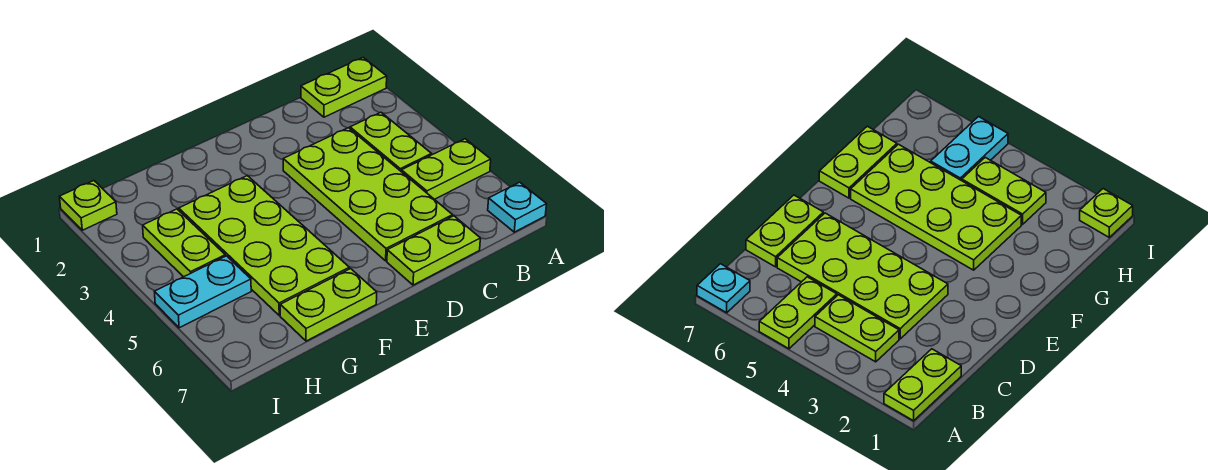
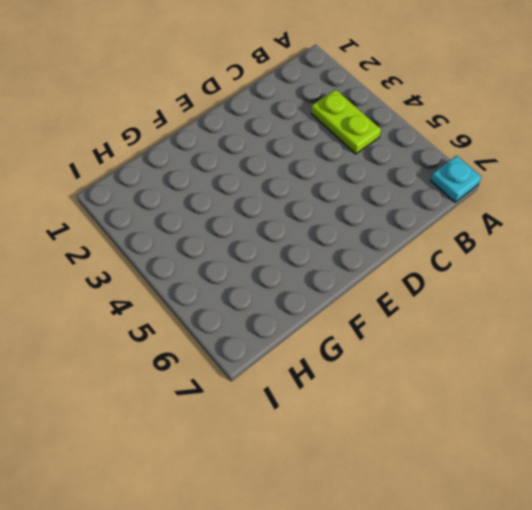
none -> lime plate A1:B1 level 1
none -> lime plate A5:B5 level 1

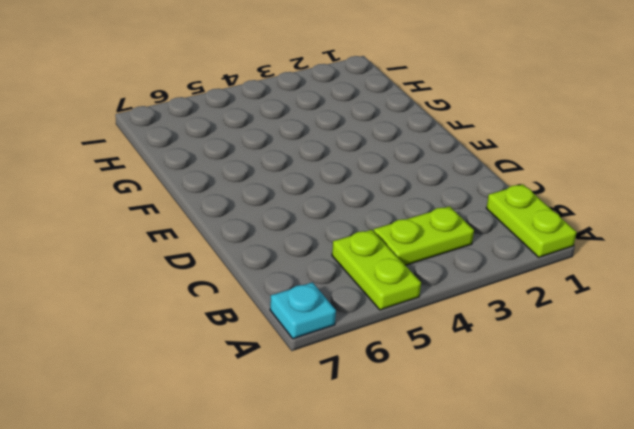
none -> lime plate C3:D6 level 1
none -> lime plate C7:D7 level 1

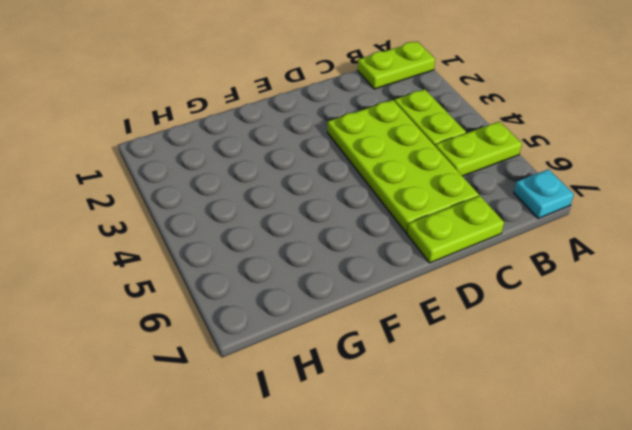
none -> lime plate F3:G6 level 1
none -> lime plate F7:G7 level 1

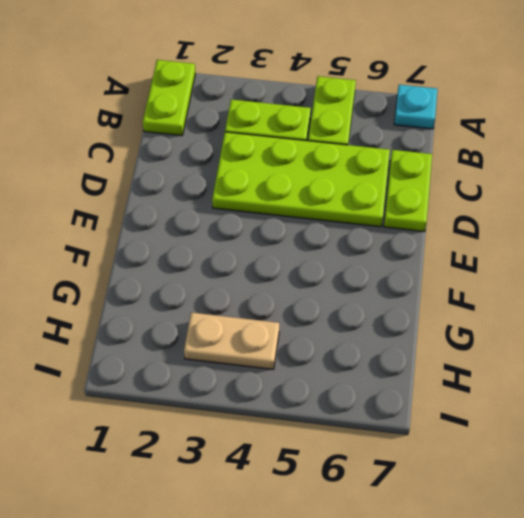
tan plate H3:H4 level 1 -> lime plate H3:H4 level 1
none -> lime plate F3:G6 level 1
none -> lime plate F7:G7 level 1

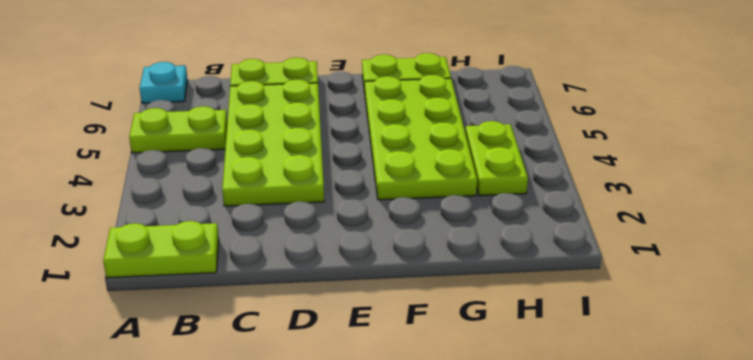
none -> lime plate B3:B4 level 1
none -> cyan plate H5:I5 level 1

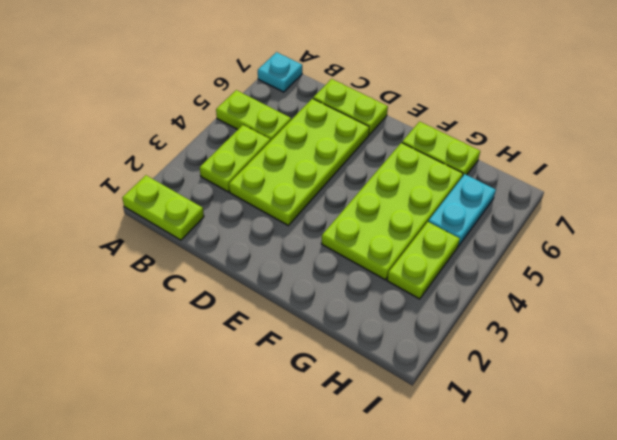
cyan plate H5:H6 level 1 -> cyan plate H5:I5 level 1
none -> lime plate I1 level 1

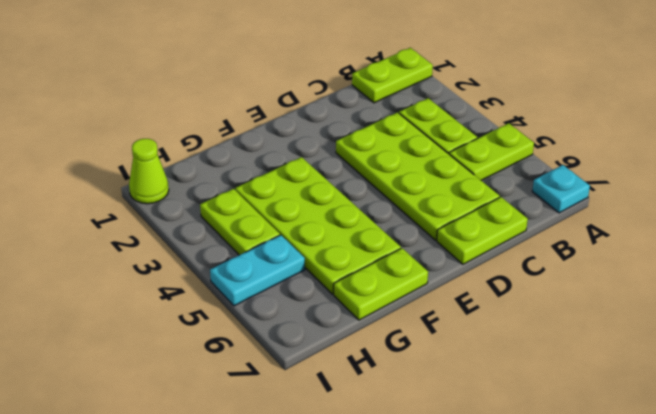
lime cone I1 level 1 -> lime plate I1 level 1

